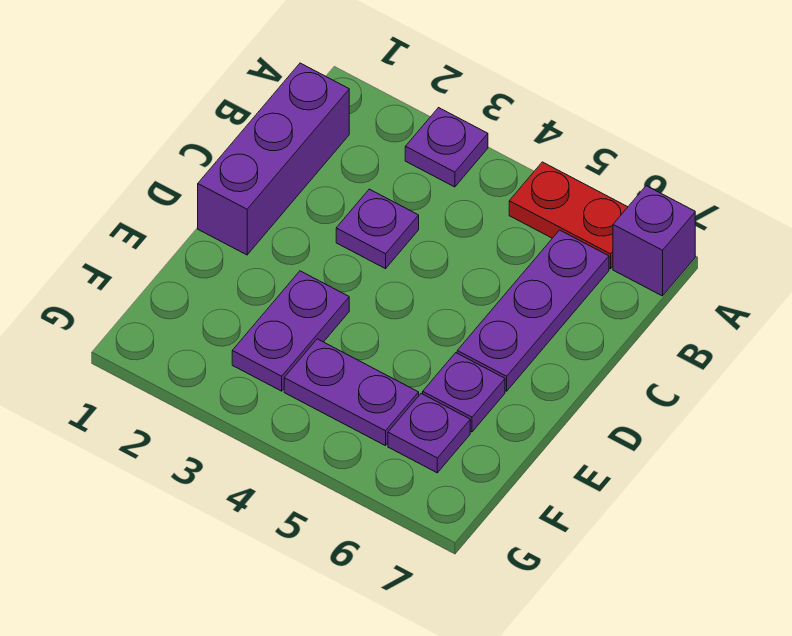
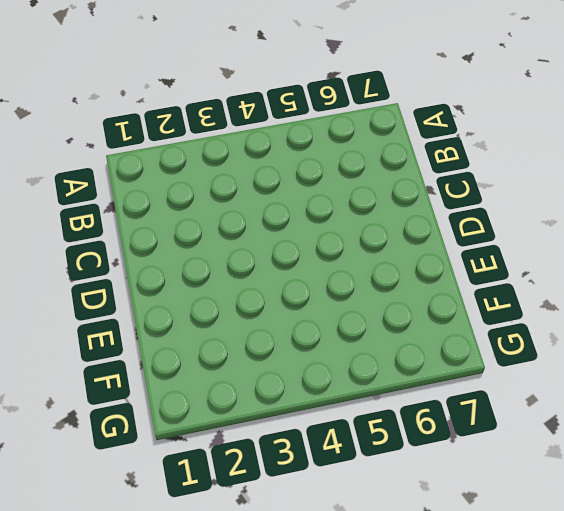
none -> purple plate A3 level 1
none -> red plate A5:A6 level 1

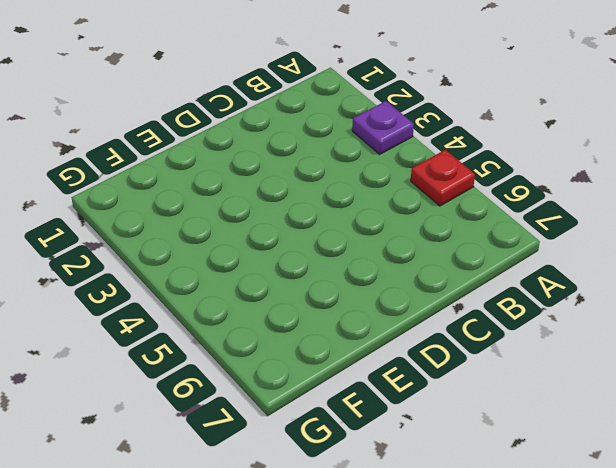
red plate A5 level 1 -> red plate A5:A6 level 1
none -> purple brick A7 level 1
none -> purple brick B1:D1 level 1

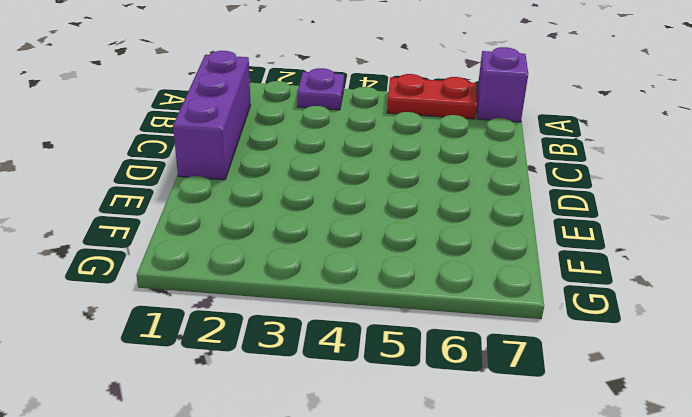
none -> purple plate B6:D6 level 1
none -> purple plate C3 level 1

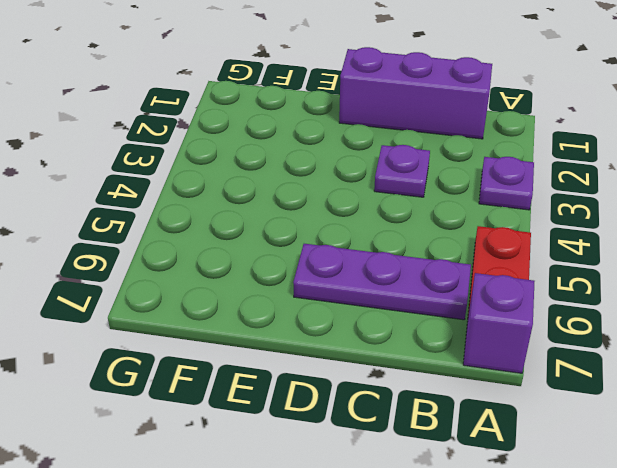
none -> purple plate E3:F3 level 1
none -> purple plate E6 level 1

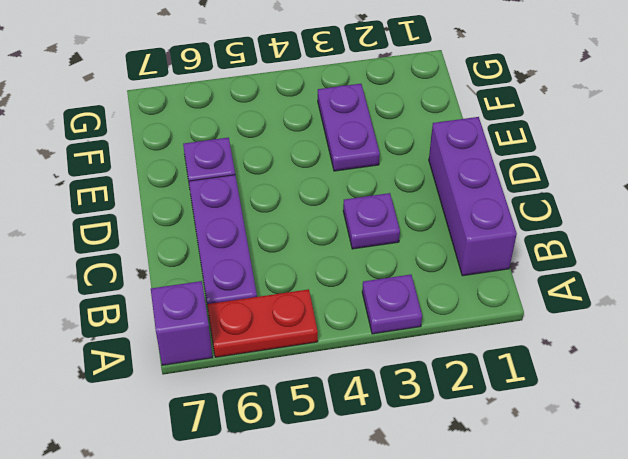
none -> purple plate F4:F5 level 1
none -> purple plate F6 level 1

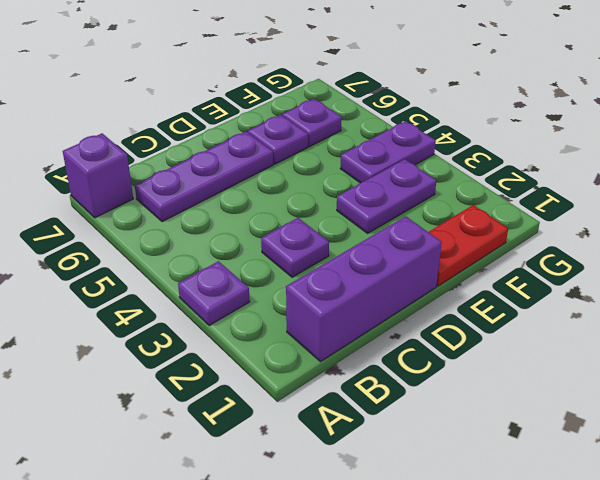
red plate E1:F1 level 1 -> red plate A5:A6 level 1
purple plate F4:G4 level 1 -> purple plate F4:F5 level 1

